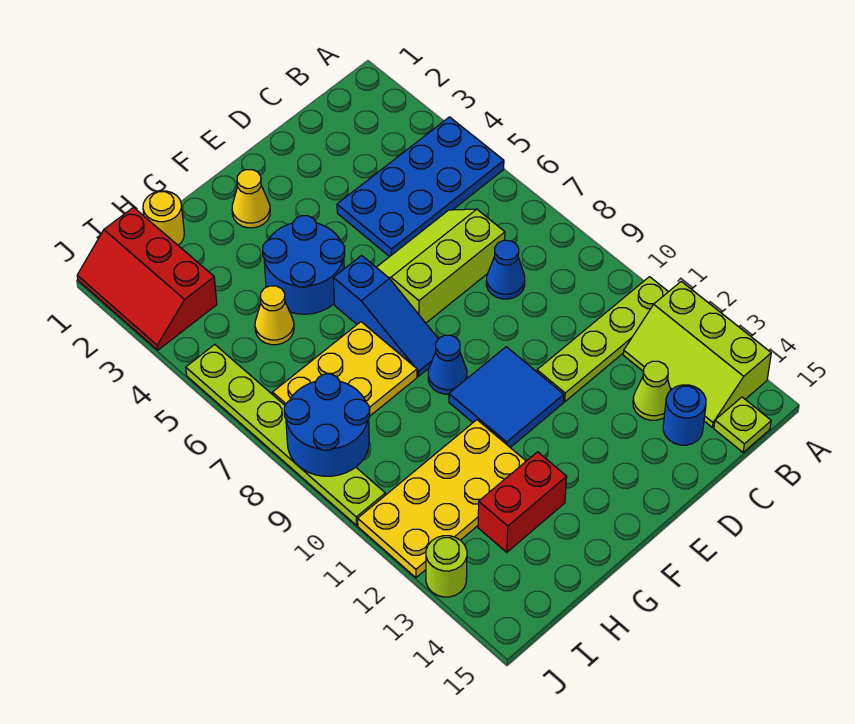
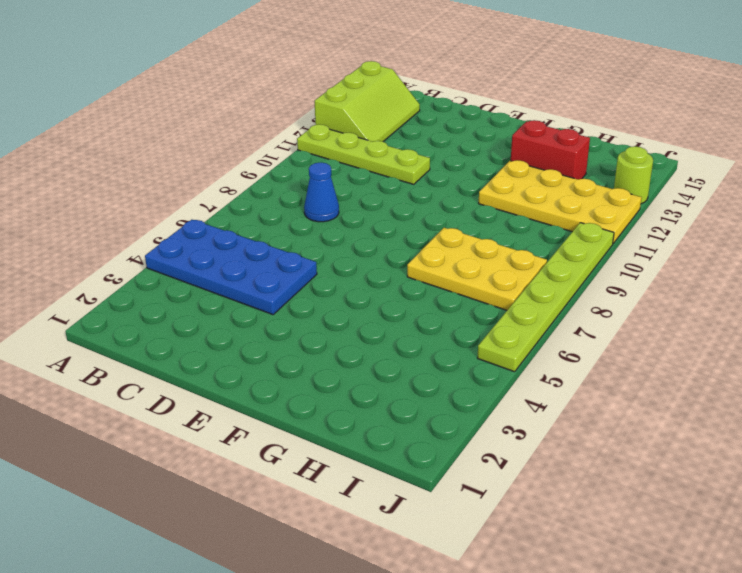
none -> lime plate B15 level 1
none -> lime slope C6:E7 level 1 top 7
none -> lime cone C13 level 1

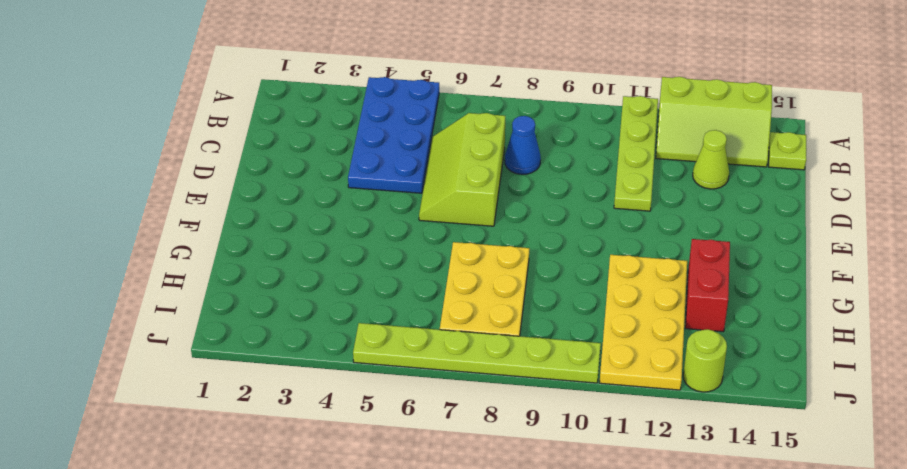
none -> blue round brick C14 level 1
none -> blue tile E10:F11 level 1
none -> yellow cone F2 level 1

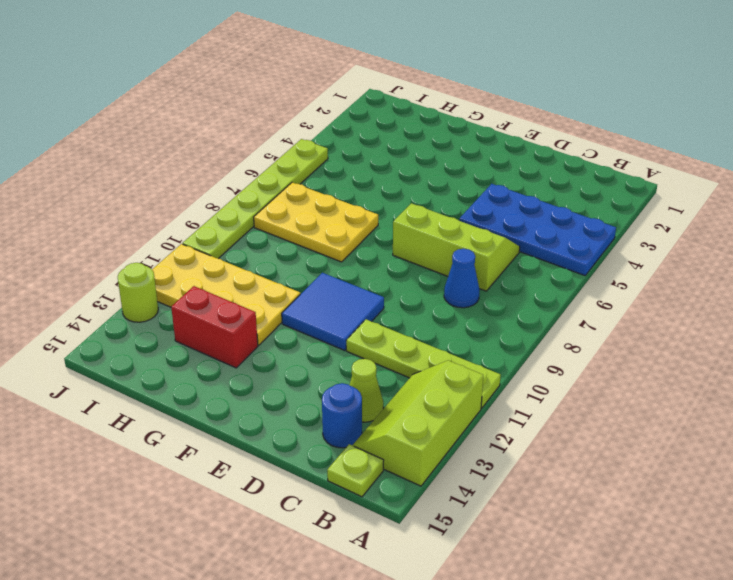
none -> yellow cone F2 level 1
none -> blue round brick F4:G5 level 1
none -> blue slope F6:F8 level 1 top 6

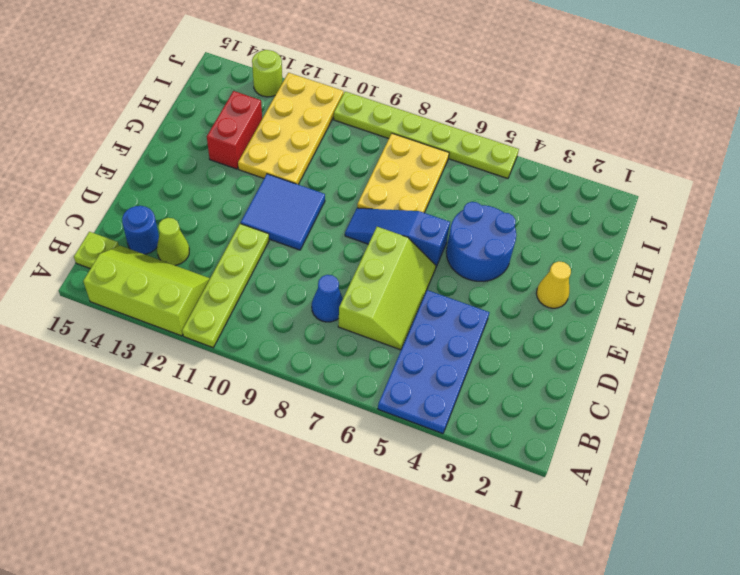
none -> blue cone F9 level 1
none -> yellow round brick H1 level 1
none -> yellow cone H5 level 1

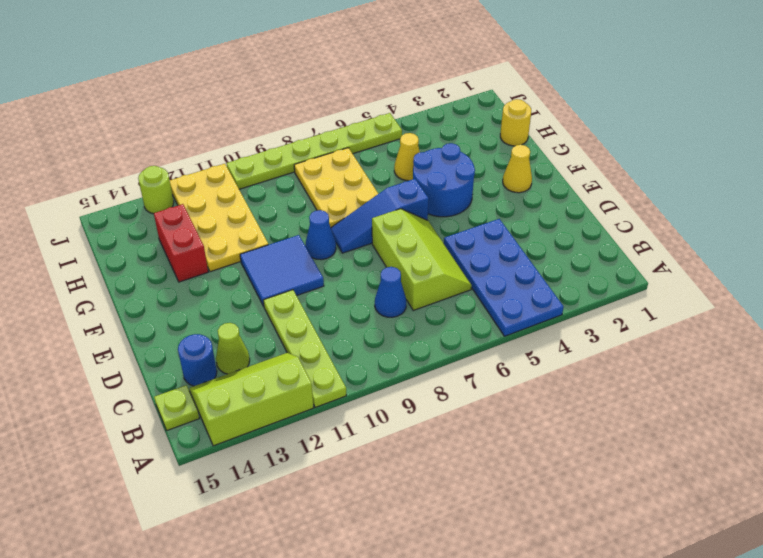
none -> red slope I1:J3 level 1 top I
none -> blue round brick I8:J9 level 2

